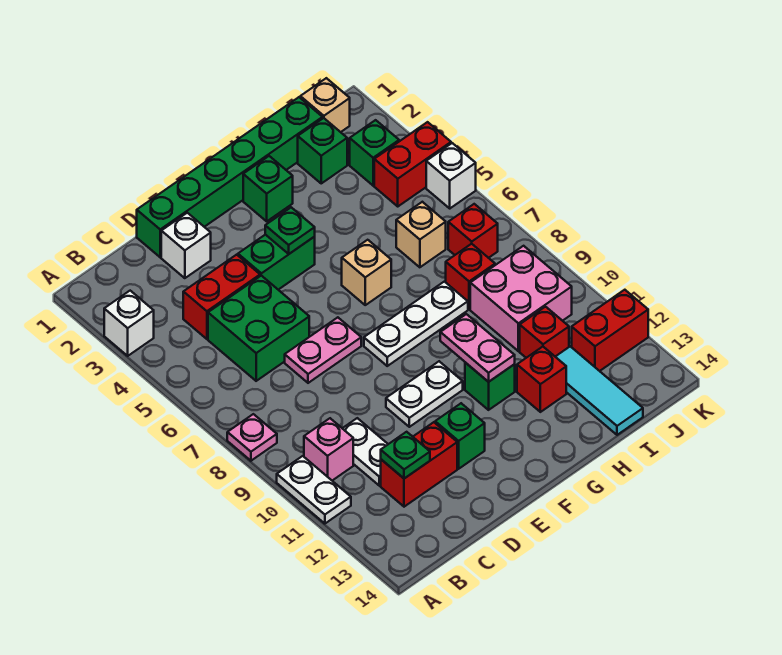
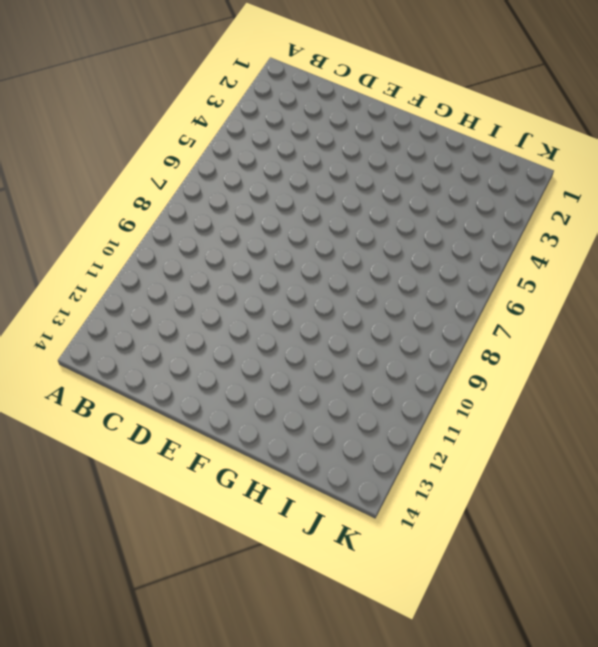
none -> white brick A3 level 1
none -> pink plate A8 level 1
none -> white plate A10:A11 level 1
none -> pink brick B10 level 1

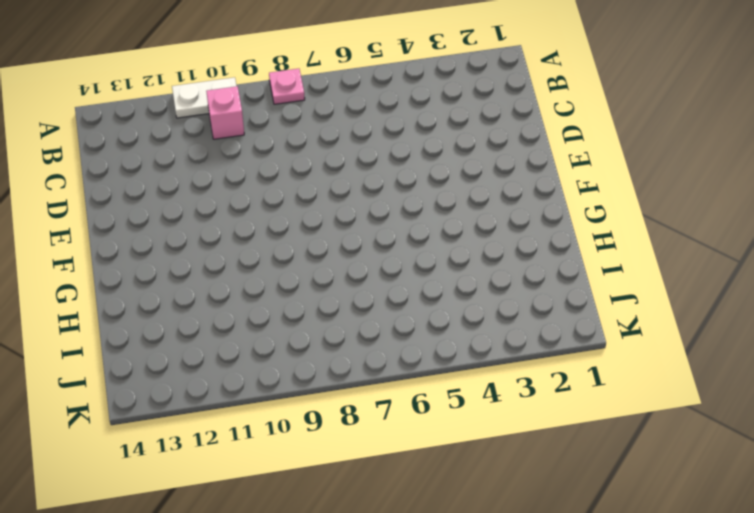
none -> white brick A3 level 1
none -> red brick C4:D4 level 1
none -> green brick C5:D6 level 1
none -> white plate C10:C11 level 1

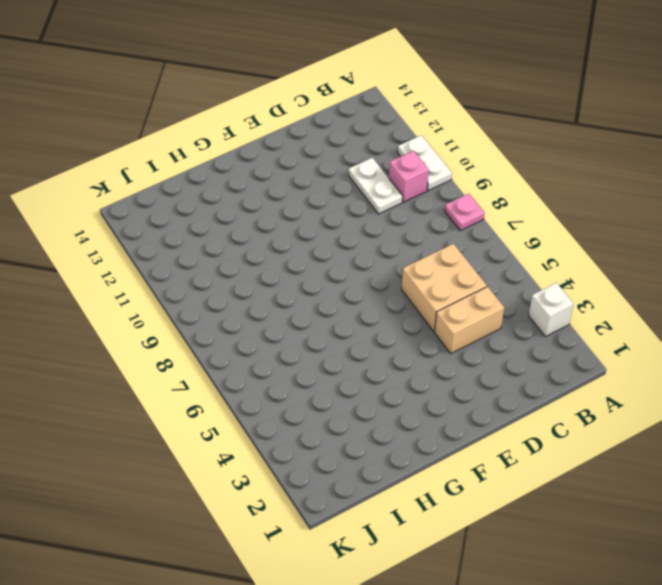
tan brick C4:D4 level 1 -> red brick C4:D4 level 1
tan brick C5:D6 level 1 -> green brick C5:D6 level 1
none -> red brick C12:D12 level 1
none -> green brick D1:I1 level 1
none -> white brick D2 level 1
none -> pink plate D7:E7 level 1

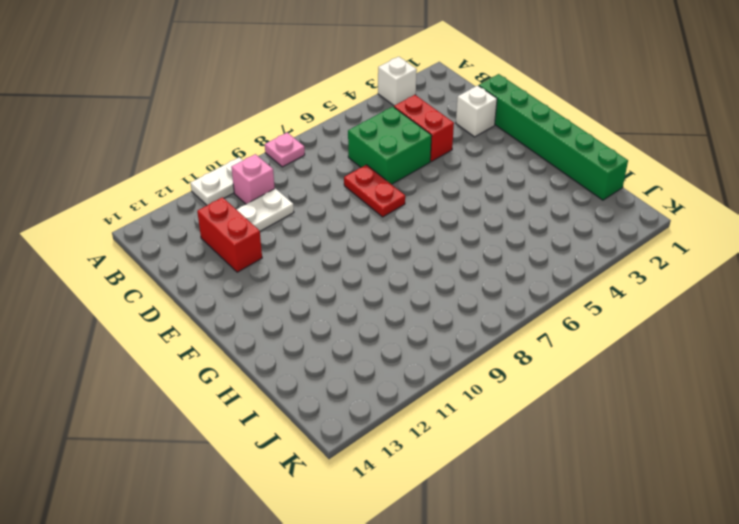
red plate D7:E7 level 1 -> pink plate D7:E7 level 1
none -> green brick E4:F4 level 1
none -> white plate E10:F10 level 1
none -> green brick E12 level 1
none -> white plate F8:H8 level 1

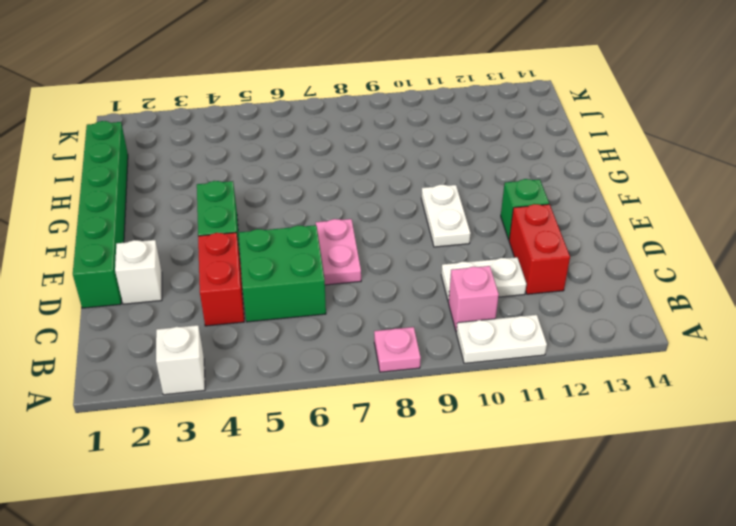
none -> white plate F8:H8 level 1
none -> green brick G2 level 1
none -> tan brick G6 level 1
none -> green brick G11 level 1

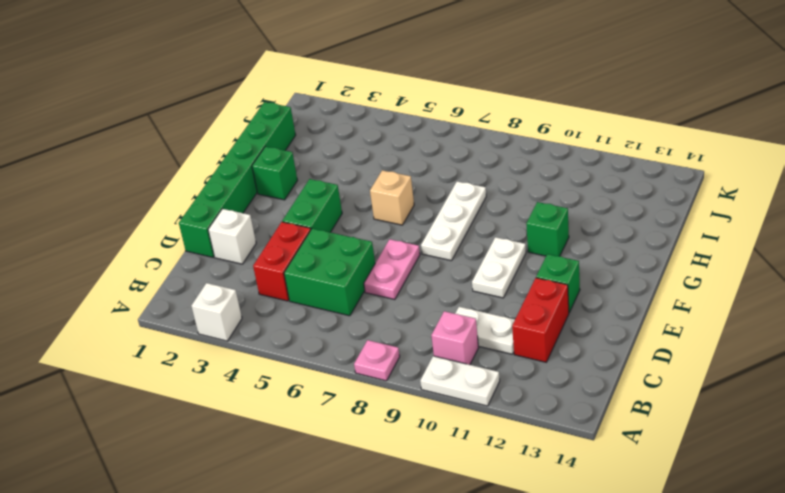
none -> red brick H12 level 1
none -> green brick I2 level 1
none -> tan brick I6 level 1
none -> red brick I8 level 1

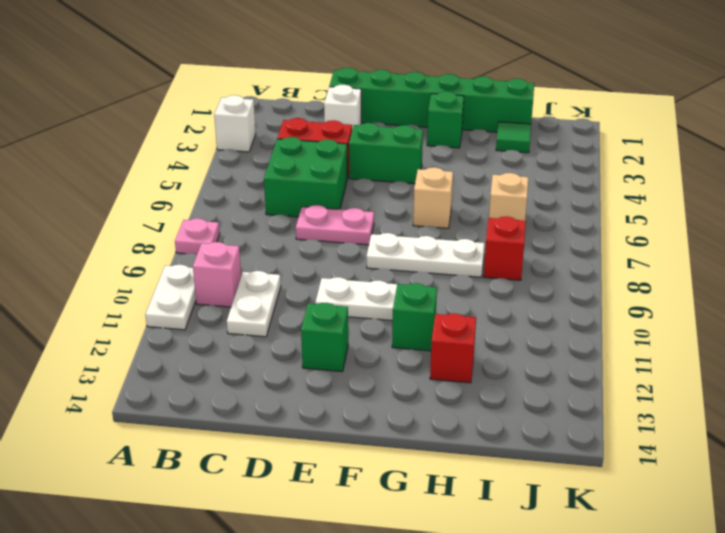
green tile I2 level 1 -> green brick I2 level 1
none -> red brick C12:D12 level 1
none -> pink brick I9:J10 level 1
none -> red brick I11 level 1
none -> cyan tile I12:I14 level 1

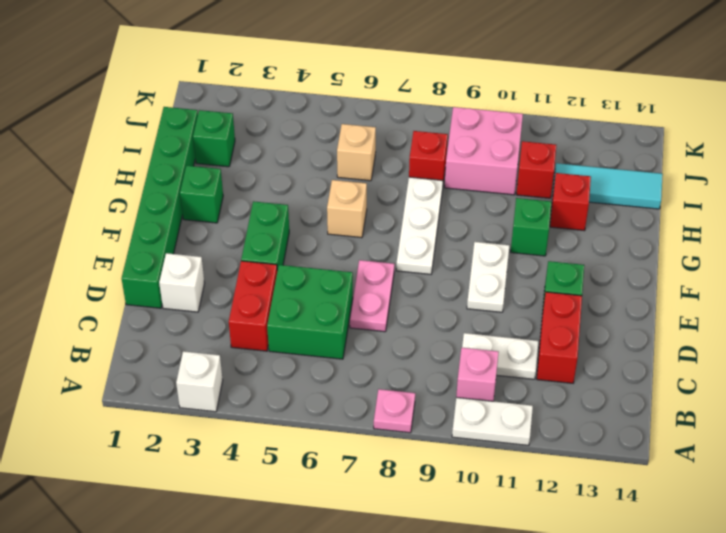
none -> tan brick J1 level 1
none -> green brick J3 level 1
none -> red brick J4:K4 level 1
none -> red brick J7 level 1

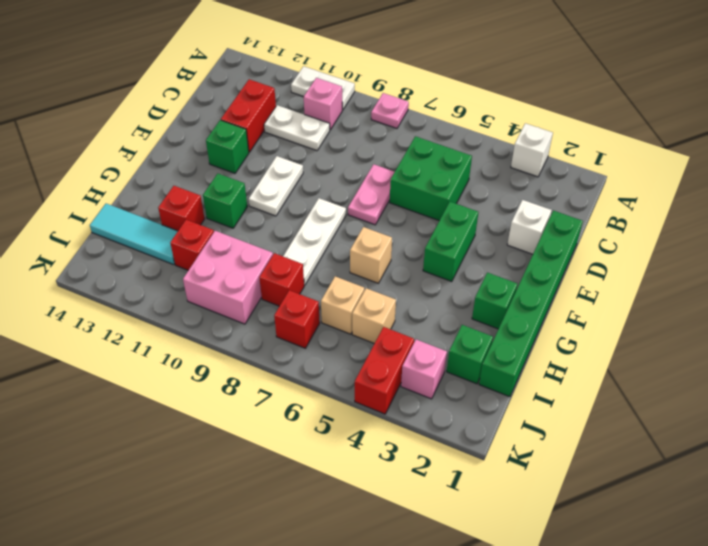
tan brick I5 level 1 -> tan brick J1 level 1
pink brick J3 level 1 -> green brick J3 level 1
none -> red brick C4:D4 level 1
none -> red brick J12:K12 level 1
none -> white brick K5 level 1
none -> green plate C12 level 2

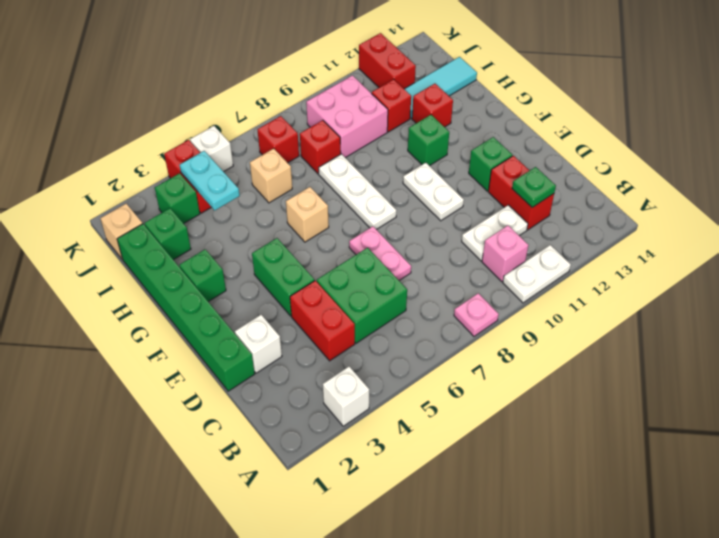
cyan plate I4:J4 level 2 -> none
none -> green plate F4 level 2
none -> pink plate G10:G11 level 2

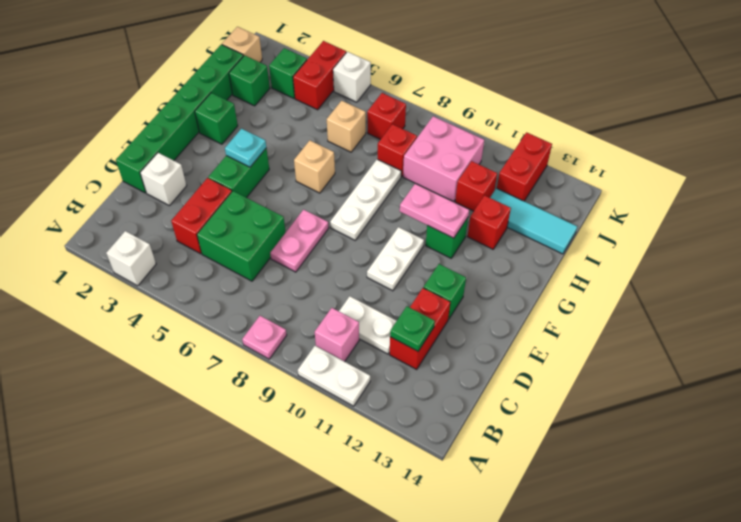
cyan plate F4 level 2 -> green plate F4 level 2

